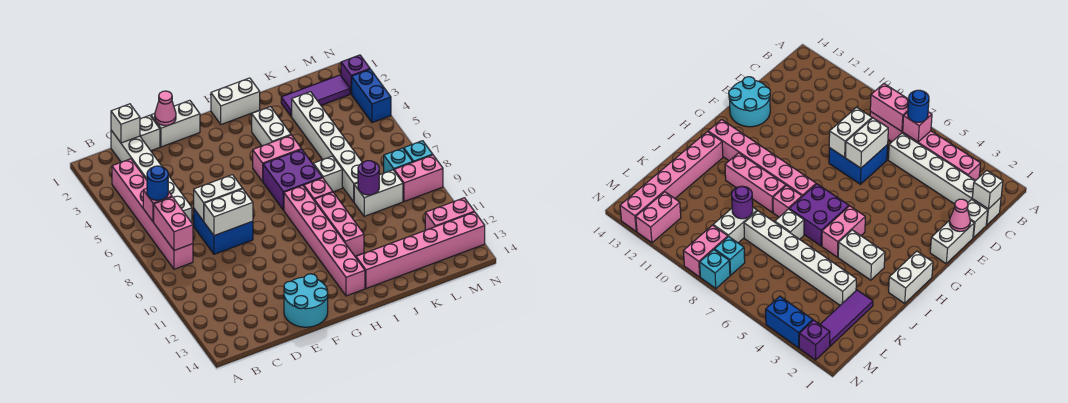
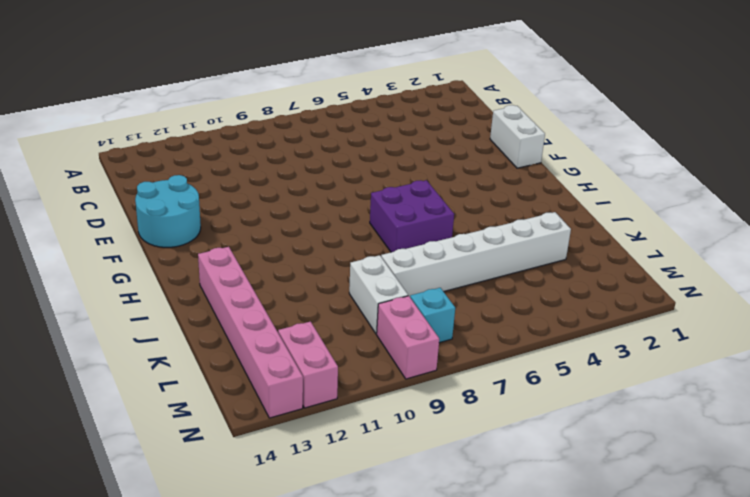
none -> pink brick B3:B8 level 1
none -> white brick C1:C6 level 1
none -> white brick D1 level 1
none -> blue brick D7:E8 level 1

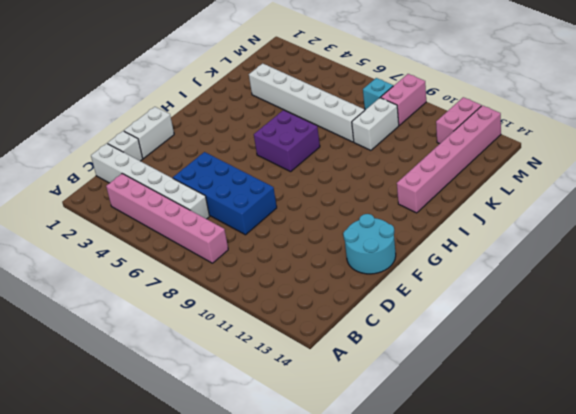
blue brick D5:E8 level 1 -> blue brick D7:E8 level 1
none -> white brick H1:I1 level 1
none -> pink brick H5:I5 level 1
none -> pink brick H8:H13 level 1
none -> white brick I3:I4 level 1

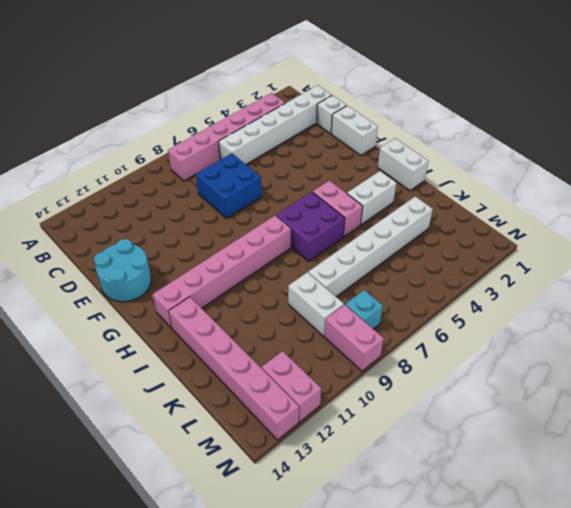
none -> pink brick I8 level 1
none -> pink brick I9:I11 level 1
none -> white brick J7 level 1
none -> purple tile K2:M2 level 1

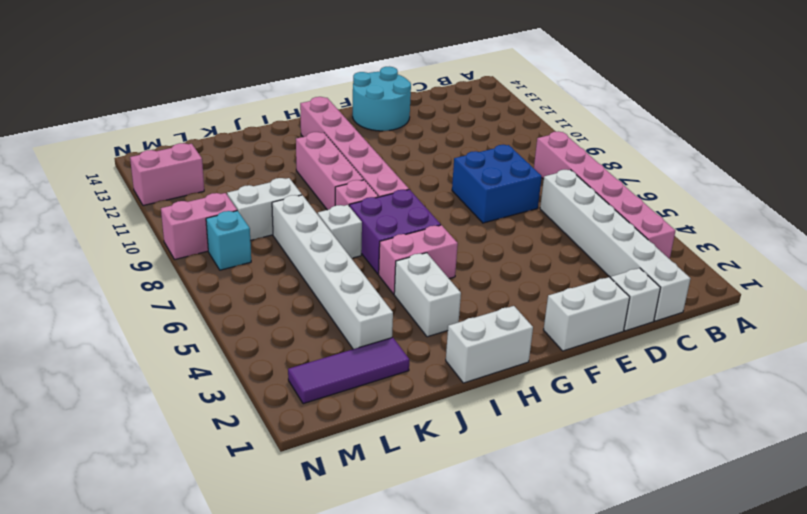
none -> pink brick I13:N13 level 1
none -> purple brick N2 level 1
none -> blue brick N3:N4 level 1
none -> cyan brick N8 level 1

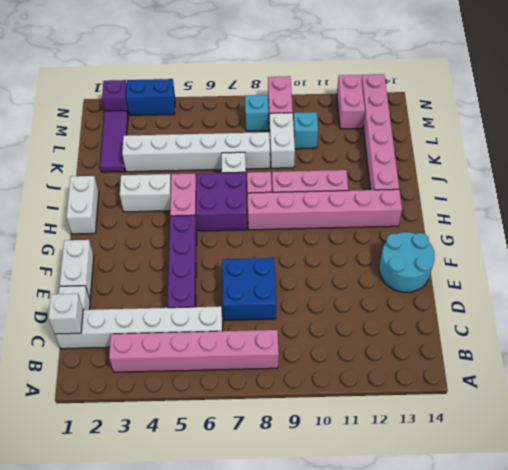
purple brick D5:G5 level 1 -> none
cyan brick L10 level 1 -> cyan brick N8 level 1
none -> pink brick B6 level 2
none -> pink brick B7:B8 level 2
none -> white brick D7:E7 level 2
none -> white brick D8:E8 level 2

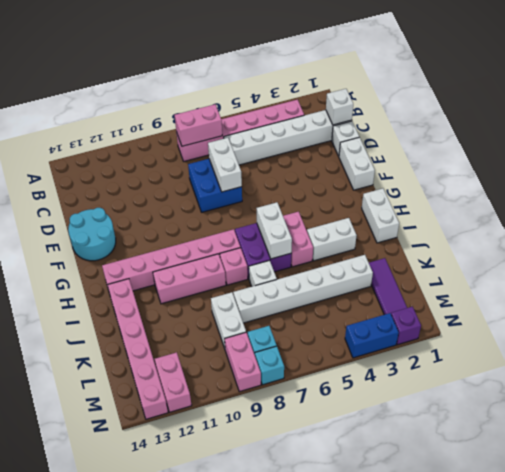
white brick H6:I6 level 2 -> white brick D8:E8 level 2
none -> pink brick B6 level 2
none -> pink cone E1 level 2
none -> purple round brick K9 level 2
none -> blue round brick B6 level 3

